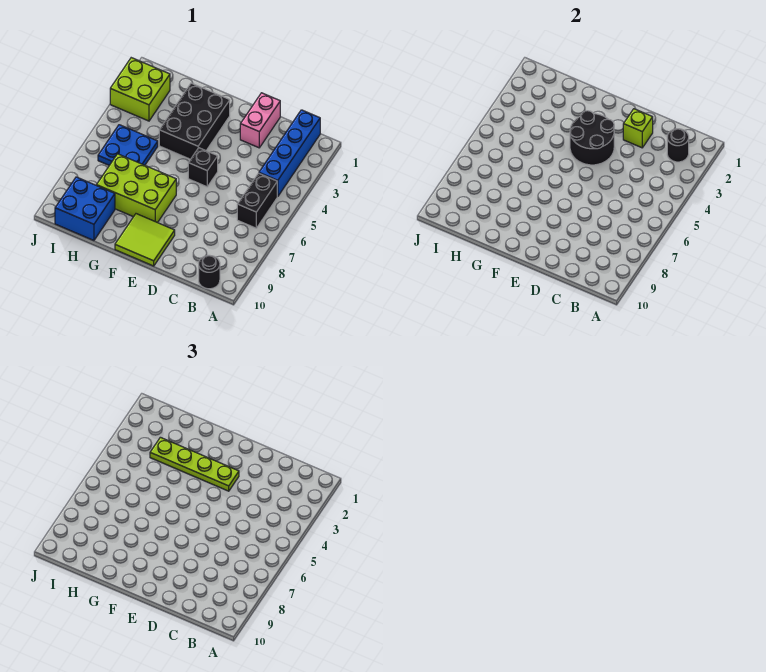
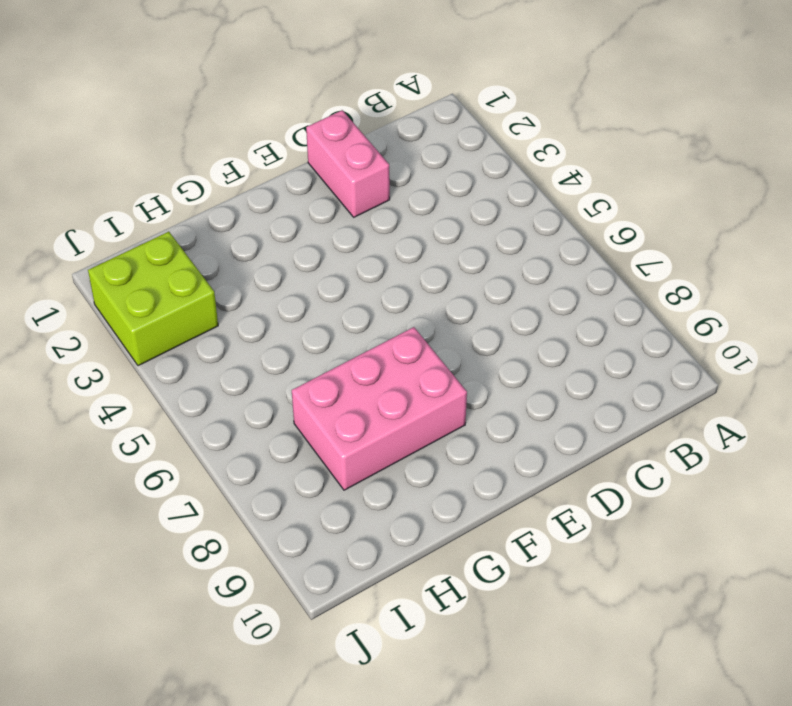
pink brick F7:H8 level 1 -> lime brick F7:H8 level 1
none -> blue brick B1:B4 level 1
none -> black brick B5:B6 level 1
none -> black round brick B10 level 1

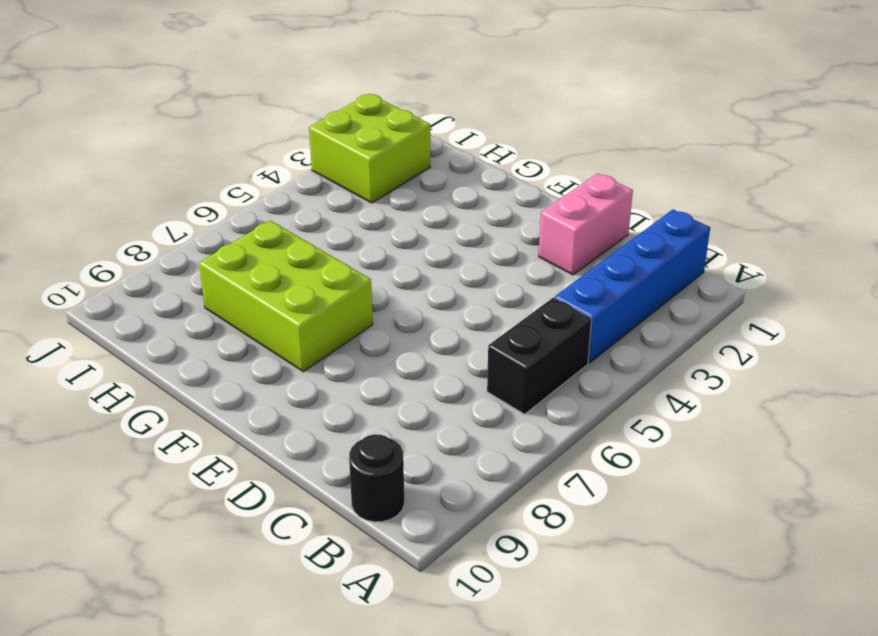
none -> black brick E5 level 1
none -> lime tile E9:F10 level 1
none -> black brick F2:G4 level 1

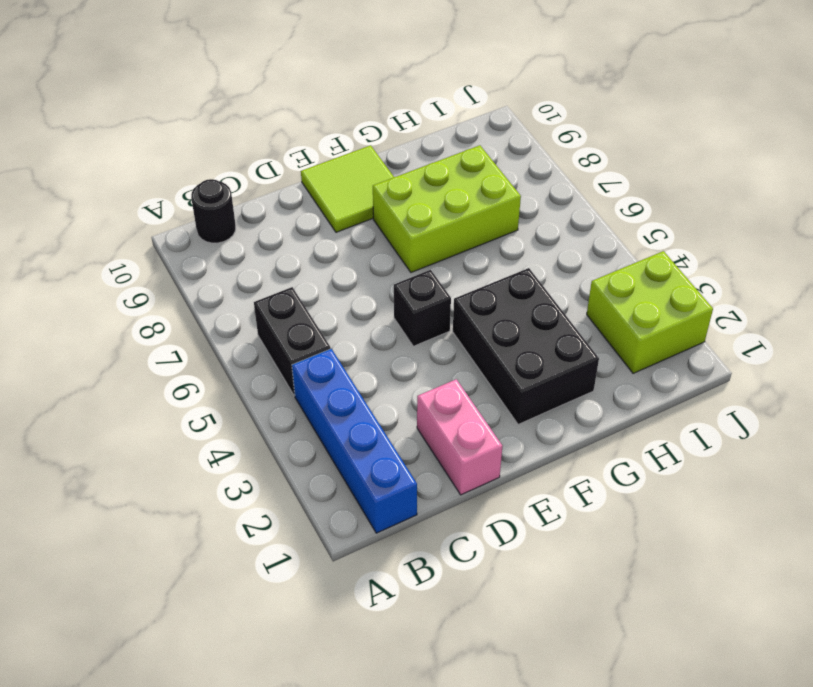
none -> blue plate H5:I6 level 1
none -> blue brick H9:I10 level 1
none -> black round brick B2 level 2

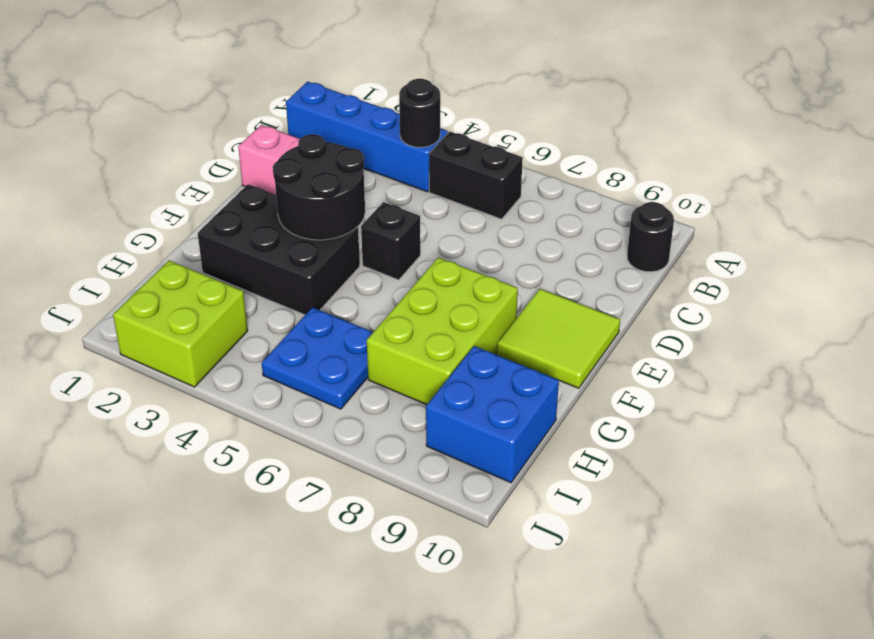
black round brick B4 level 2 -> black round brick B2 level 2
none -> lime brick D2 level 2
none -> lime plate E3:H3 level 3

